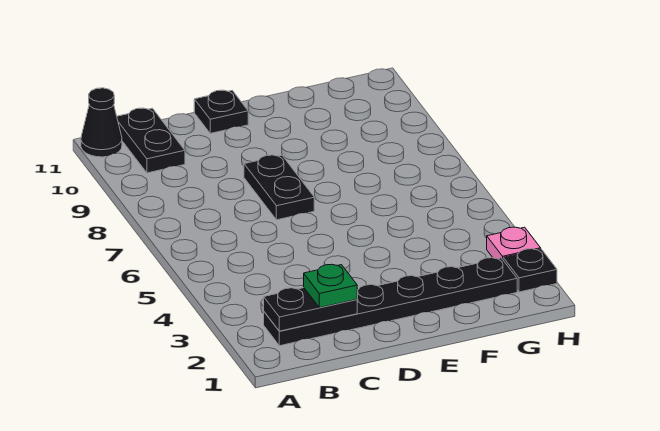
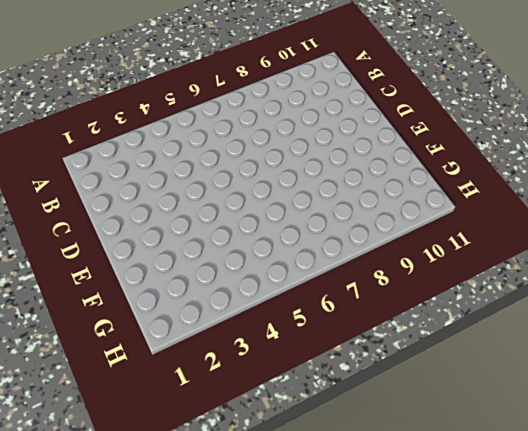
none -> black cone A11 level 1
none -> black plate B2:G2 level 1

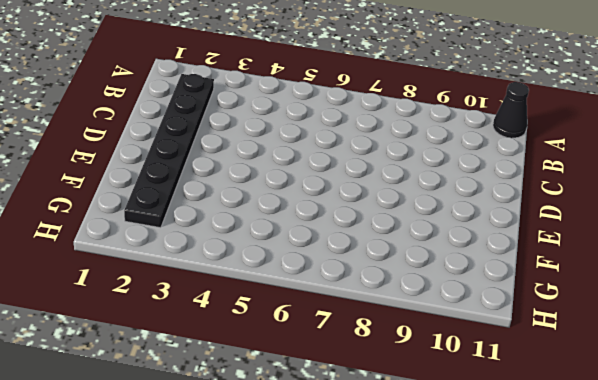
none -> black plate B10:B11 level 1
none -> black plate D7:D8 level 1

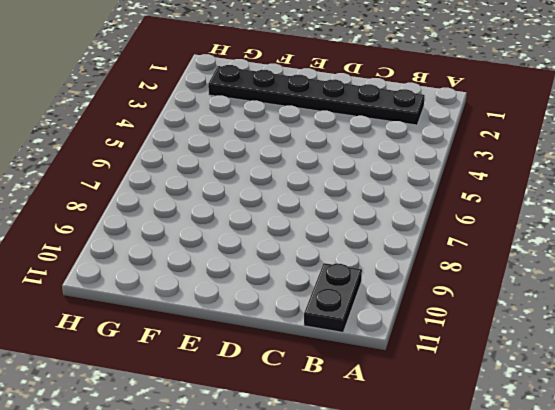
none -> black cone A11 level 1
none -> black plate D7:D8 level 1

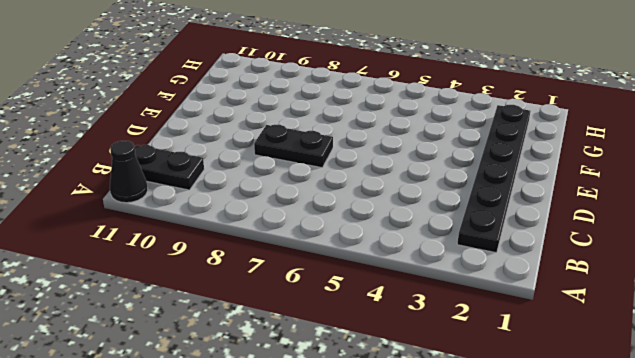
none -> black plate D11 level 1
none -> black plate H2 level 1

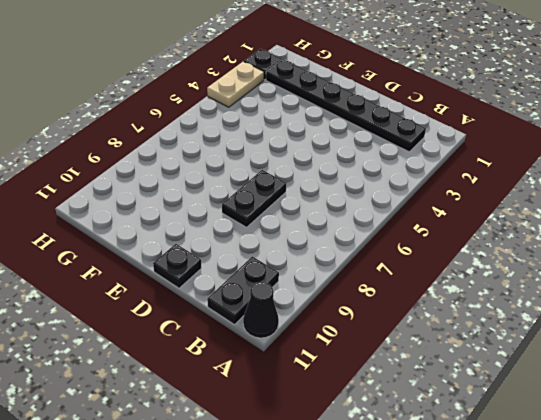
tan plate H3:H4 level 1 -> pink plate H3 level 1
none -> black plate B2:C2 level 2
none -> green plate C2 level 3

